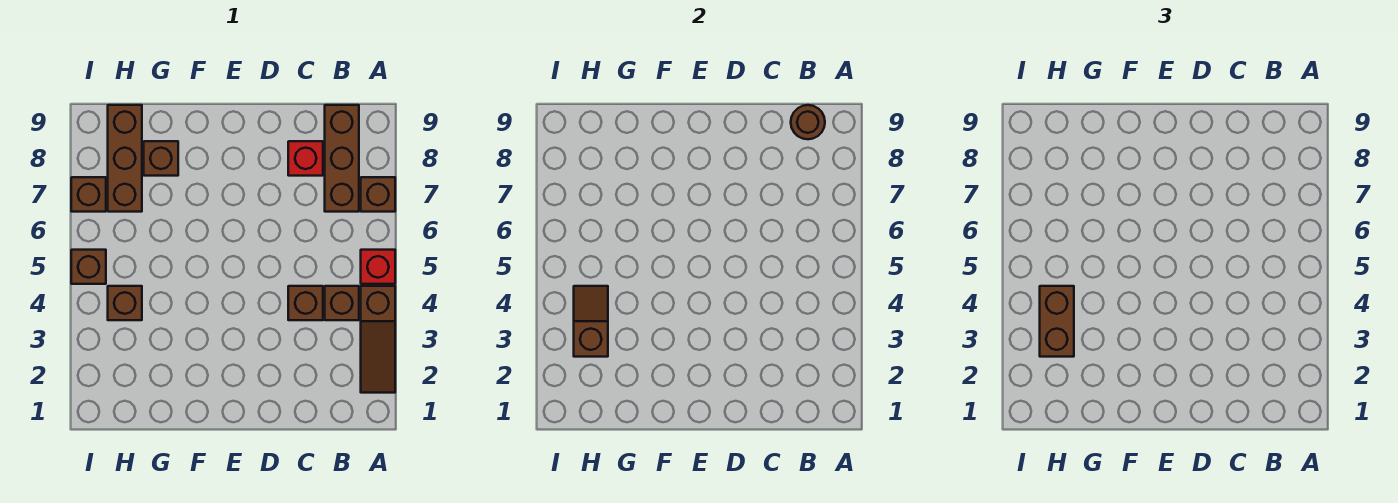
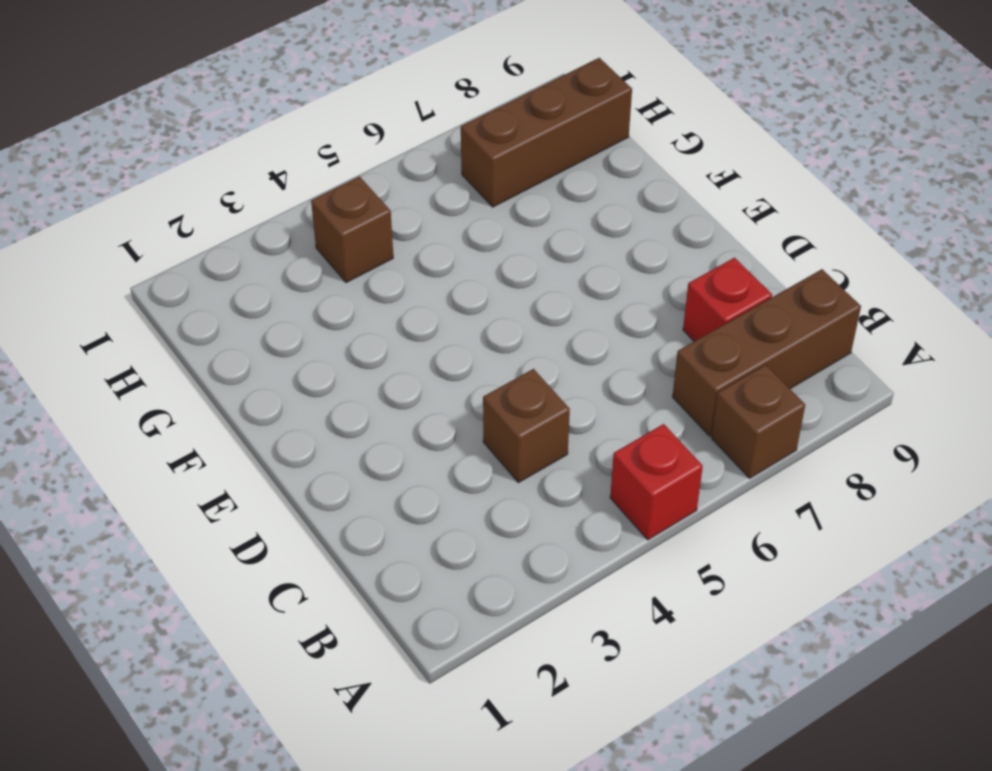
none -> brown slope A2:A4 level 1 top 4
none -> brown brick B4 level 1
none -> brown brick G8 level 1

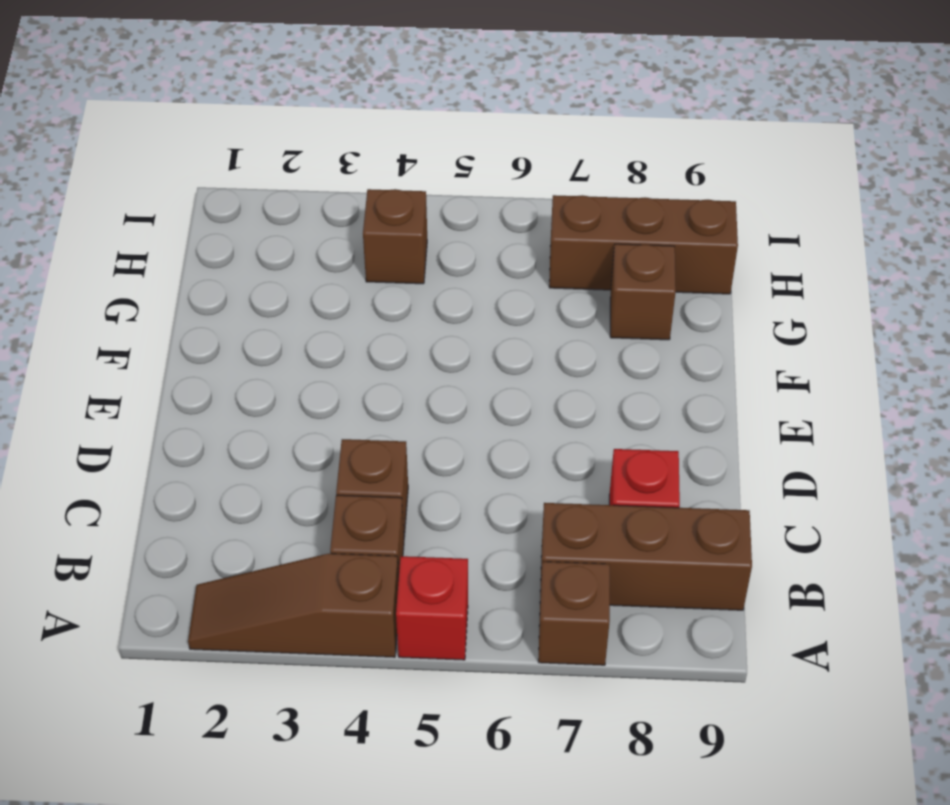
none -> brown brick I5 level 1
none -> brown brick I7 level 1
none -> brown round brick B9 level 2

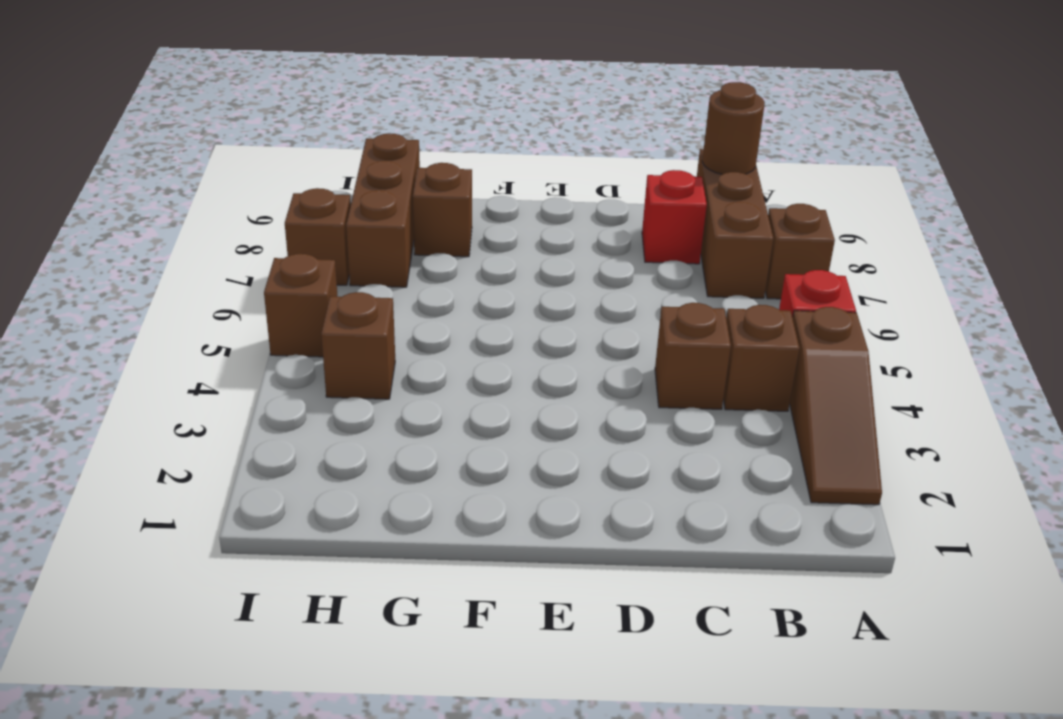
none -> brown slope H3:H4 level 2 top 3
none -> brown brick H3:H4 level 3

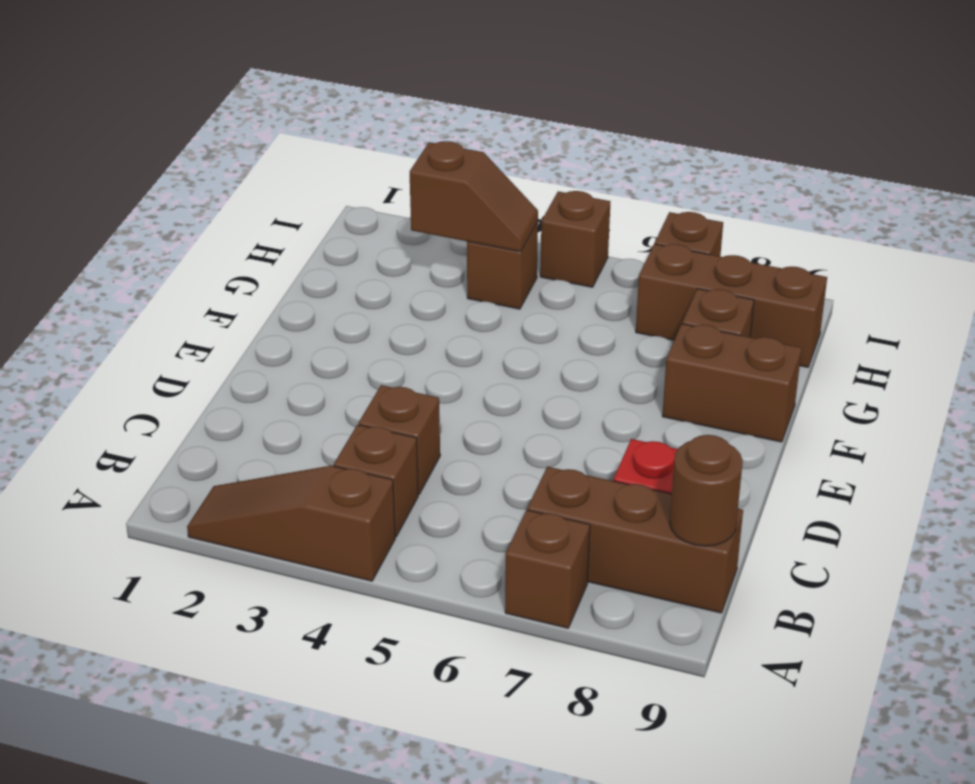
brown brick F8:F9 level 1 -> brown brick H3:H4 level 3
none -> red brick A5 level 1

